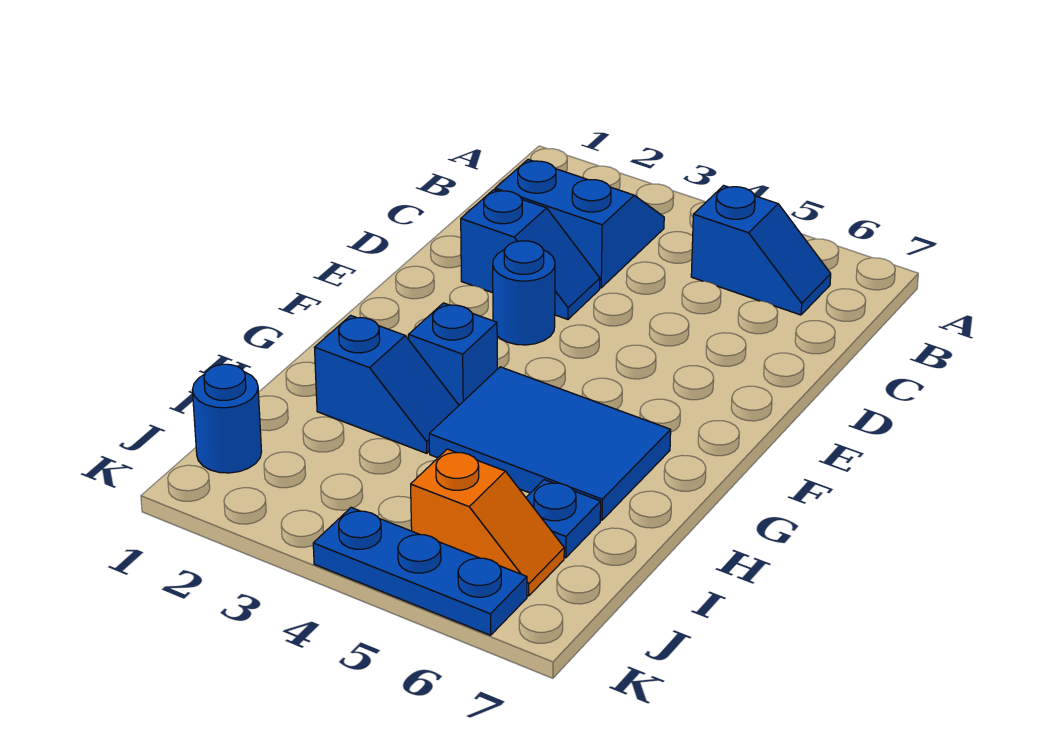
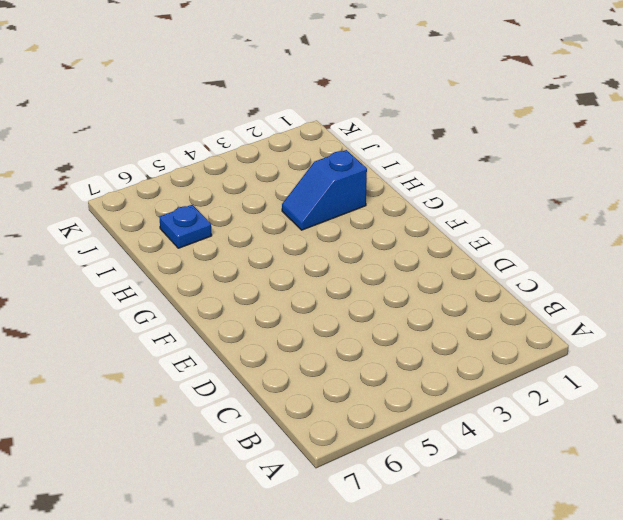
none -> blue slope B2:C3 level 1 top C
none -> blue slope B5:B6 level 1 top 5

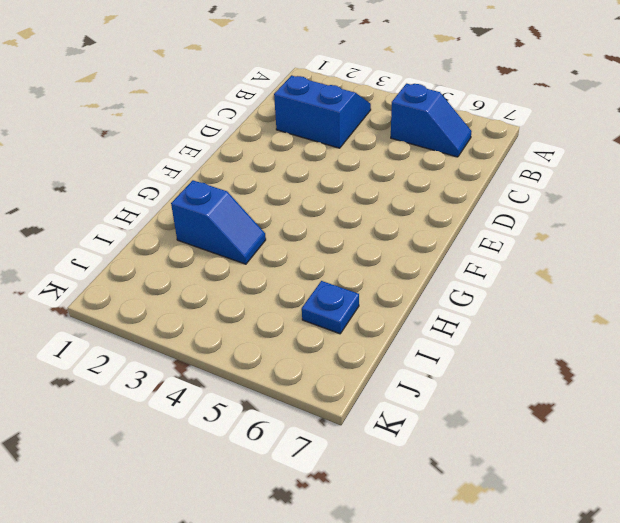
none -> blue slope D2:D3 level 1 top 2
none -> blue round brick E3 level 1

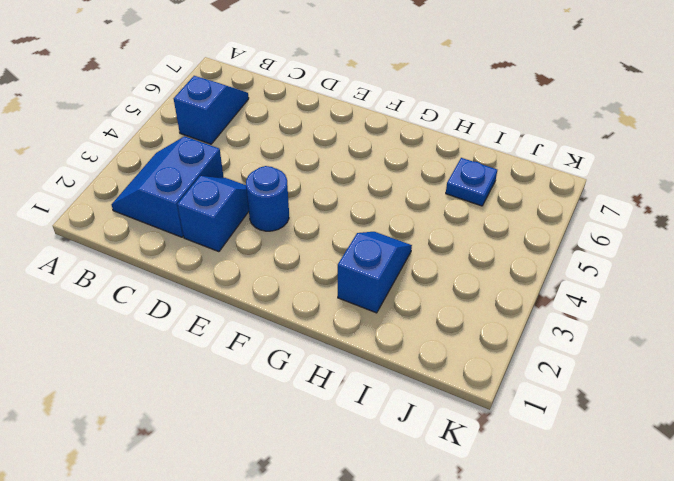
none -> blue brick G3 level 1
none -> blue tile G4:H6 level 1

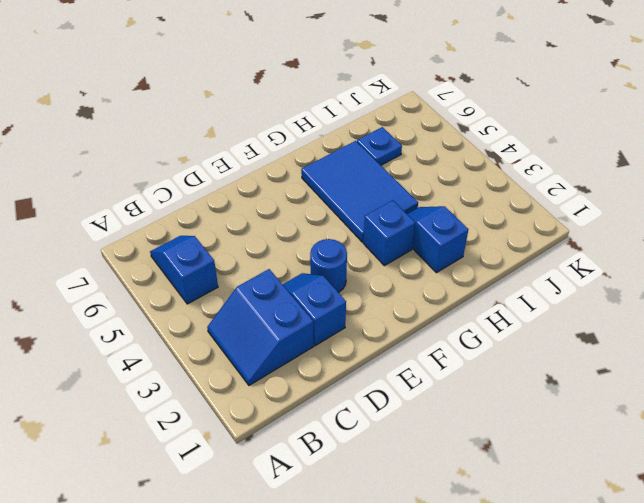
none -> blue round brick J1 level 1
none -> orange slope J5:J6 level 1 top 5

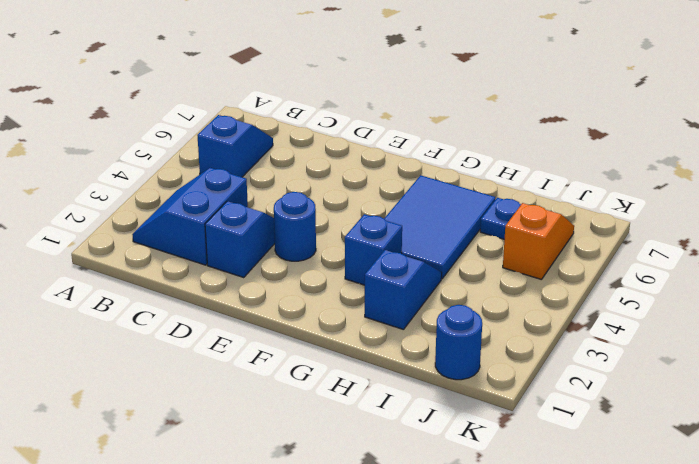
none -> blue plate K4:K6 level 1

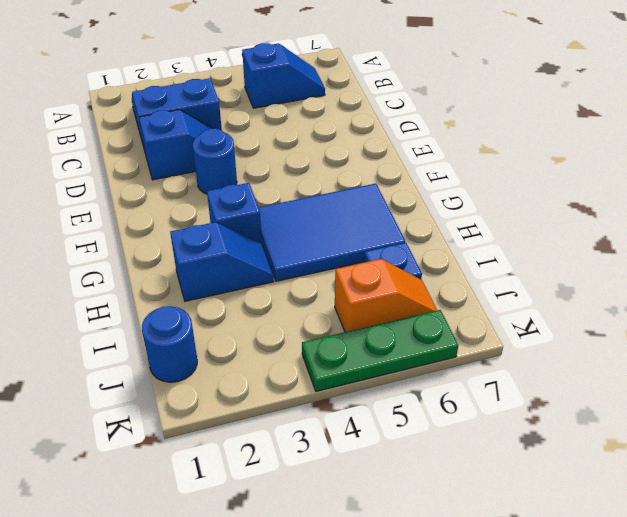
green plate K4:K6 level 1 -> blue plate K4:K6 level 1

